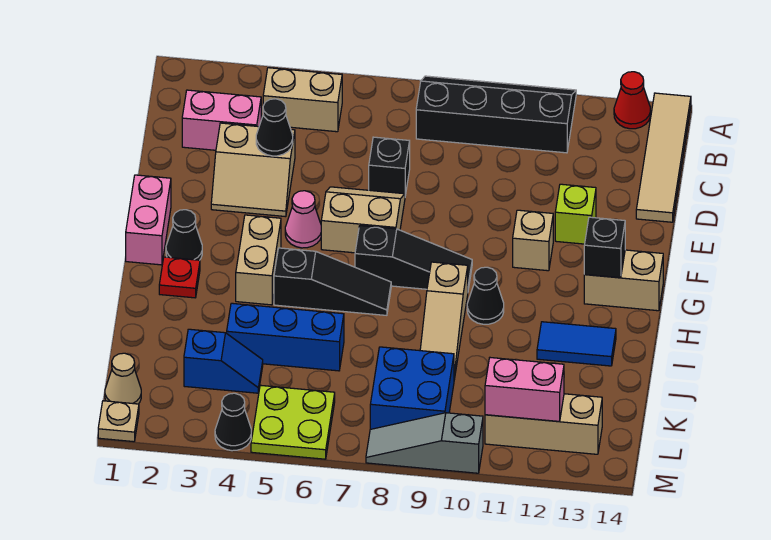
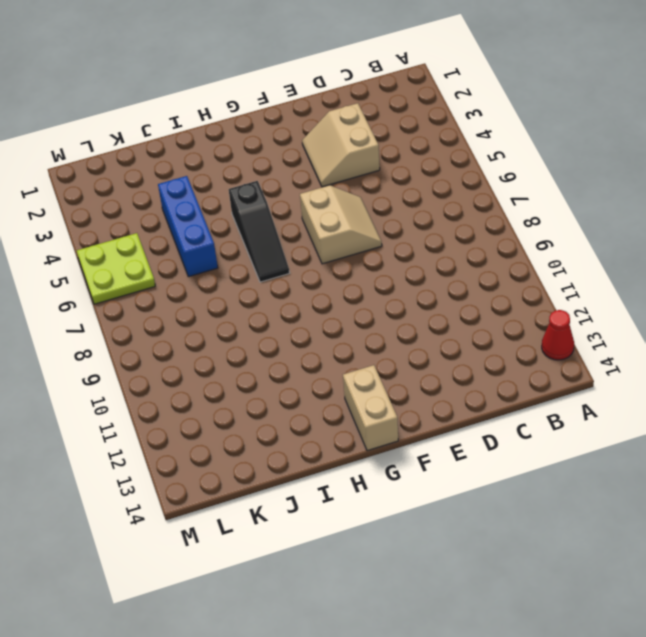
none -> black slope A8:B11 level 1 top B
none -> tan tile A14:D14 level 1
none -> tan brick B4:B5 level 1
none -> pink brick C2:C3 level 1

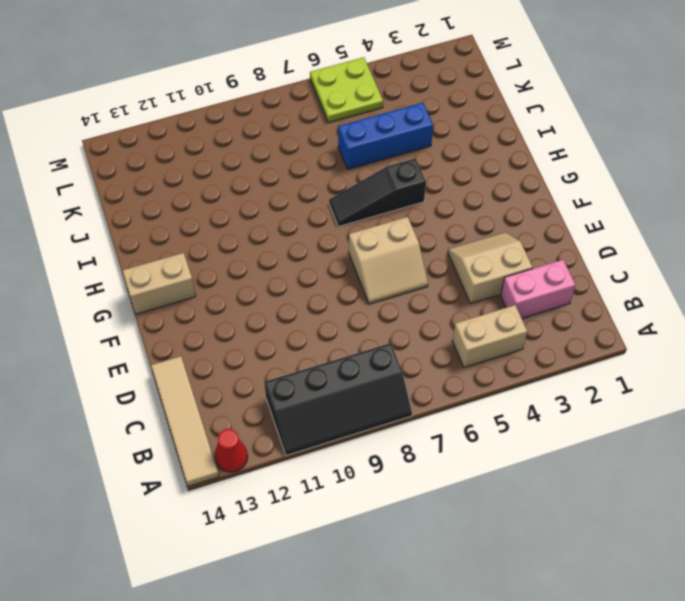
none -> black brick D7 level 1
none -> lime brick E12 level 1
none -> pink brick F1:G1 level 1
none -> pink cone F5 level 1

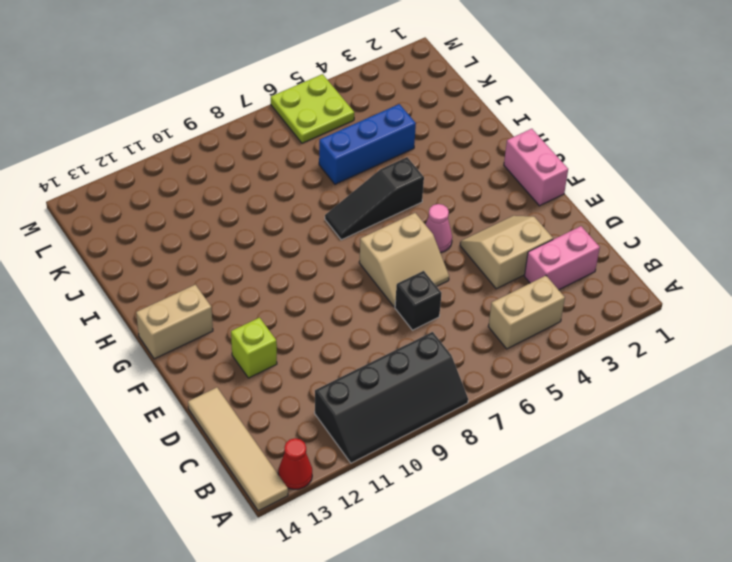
none -> tan brick F11 level 1
none -> black cone G2 level 1
none -> tan brick G4:H4 level 1
none -> black slope G7:G9 level 1 top 7

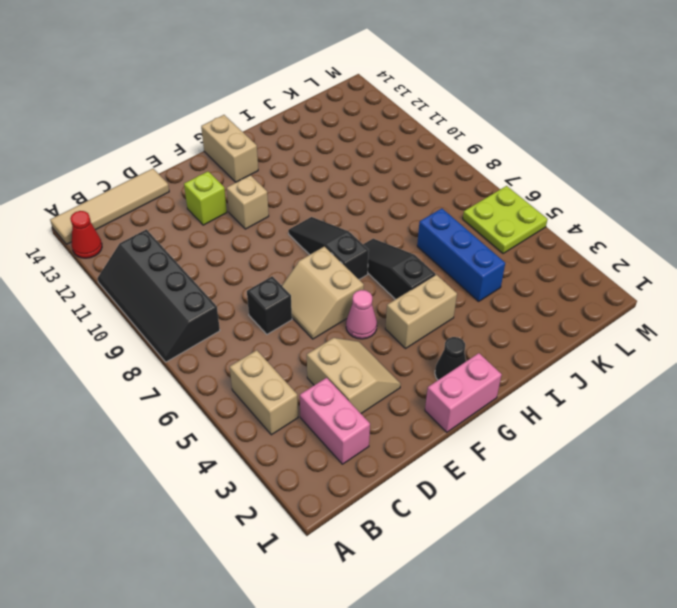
none -> red plate H2 level 1
none -> tan slope H9:J9 level 1 top H
none -> black cone H10 level 1
none -> blue tile I12:I13 level 1

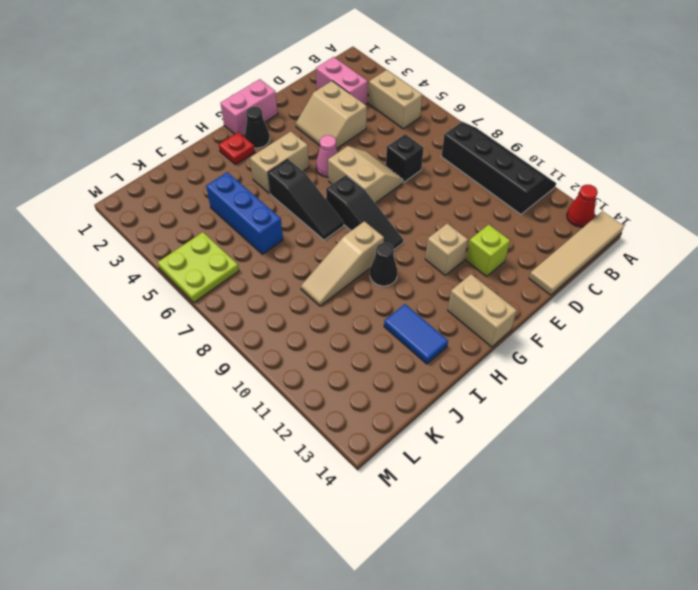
none -> blue slope K3:K4 level 1 top 3
none -> blue brick K8:L9 level 1
none -> tan cone L1 level 1
none -> tan brick L11:L13 level 1

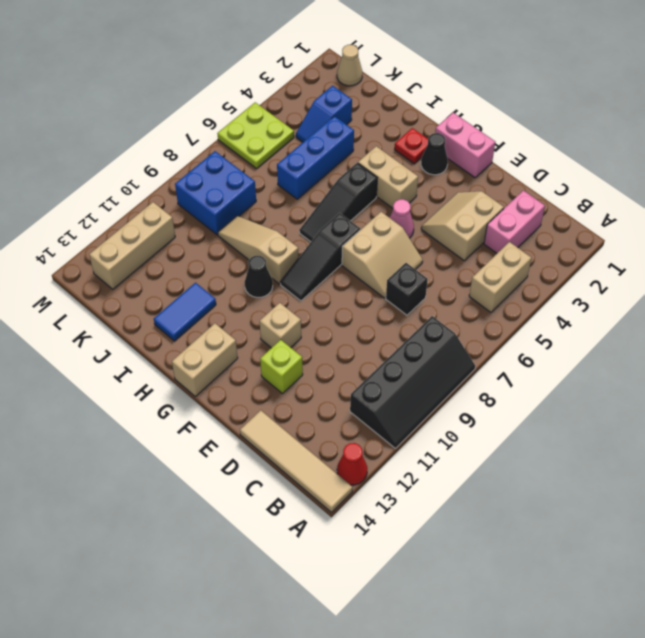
none -> tan plate M1 level 1
none -> black cone M4 level 1
none -> grey slope M8:M10 level 1 top 10
none -> black cone D4 level 2

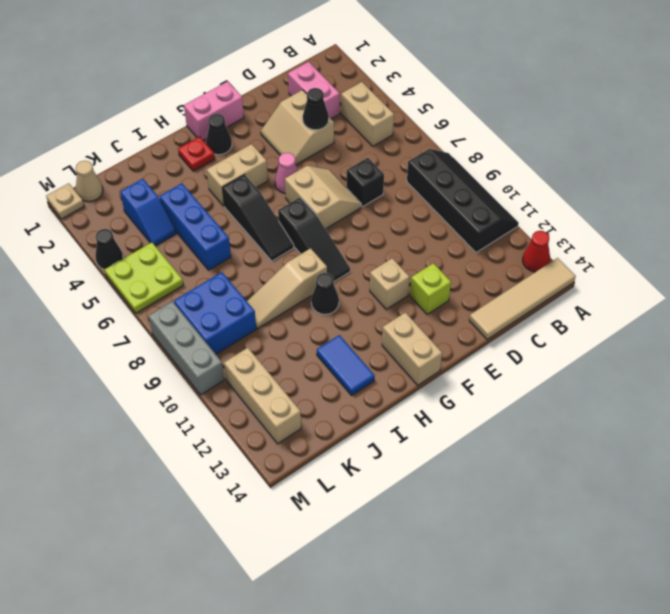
grey brick M8:M10 level 1 -> grey slope M8:M10 level 1 top 10
none -> black brick G13 level 2
none -> pink brick L11:L12 level 2

